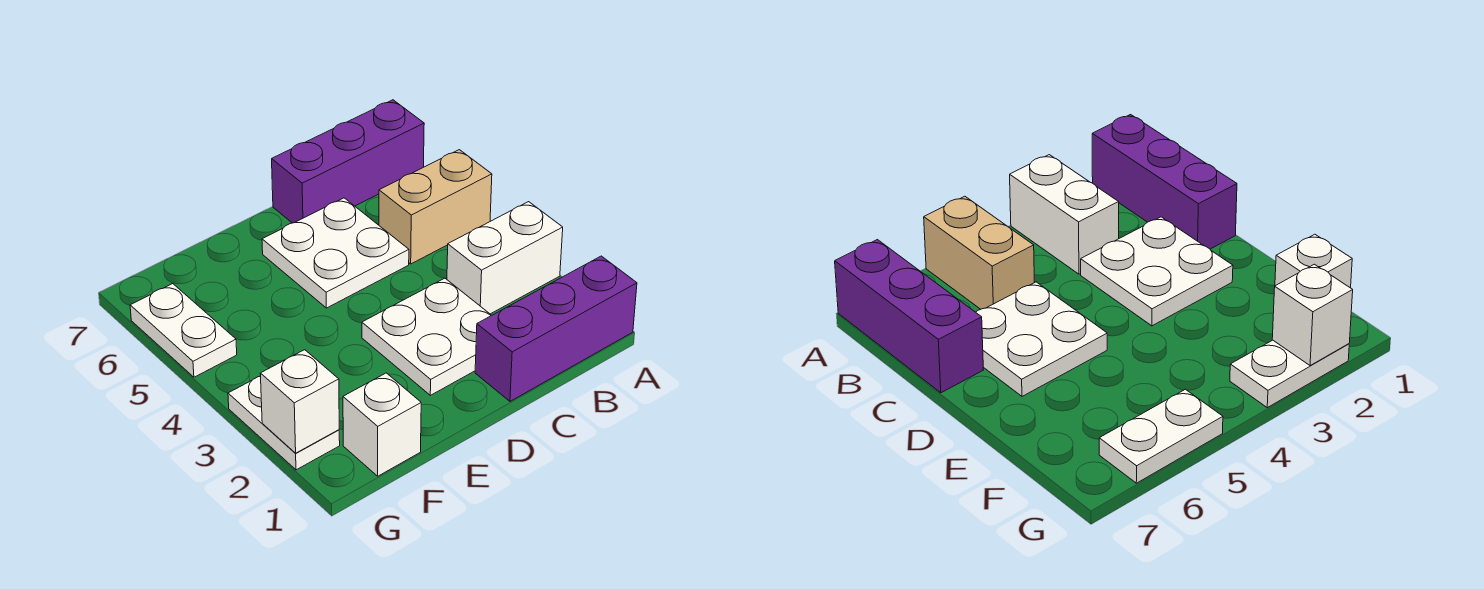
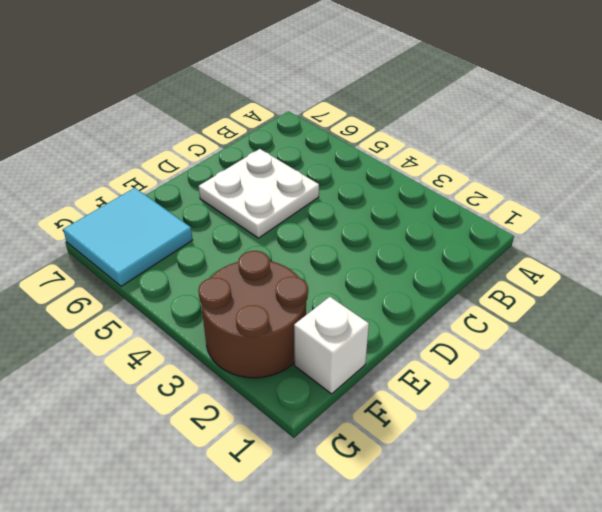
brown round brick F2:G3 level 1 -> white plate G2:G3 level 1
cyan tile F6:G7 level 1 -> white plate G5:G6 level 1
none -> purple brick A1:C1 level 1
none -> white brick A3:B3 level 1

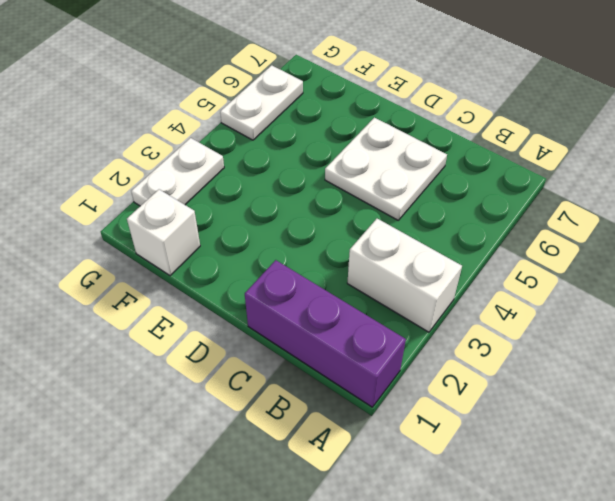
none -> tan brick A5:B5 level 1
none -> purple brick A7:C7 level 1

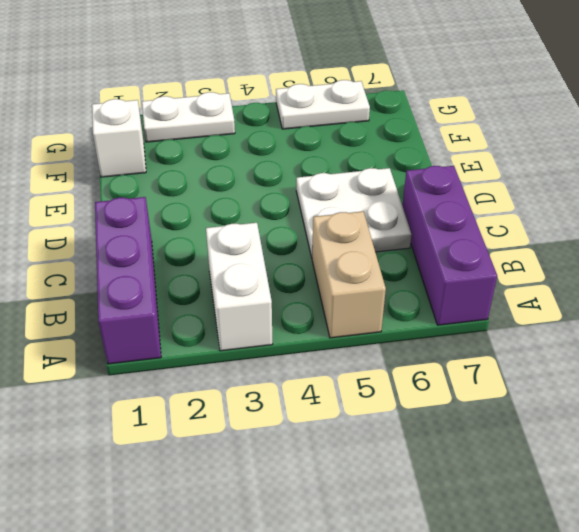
none -> white plate C2:D3 level 1
none -> white brick G2 level 2

